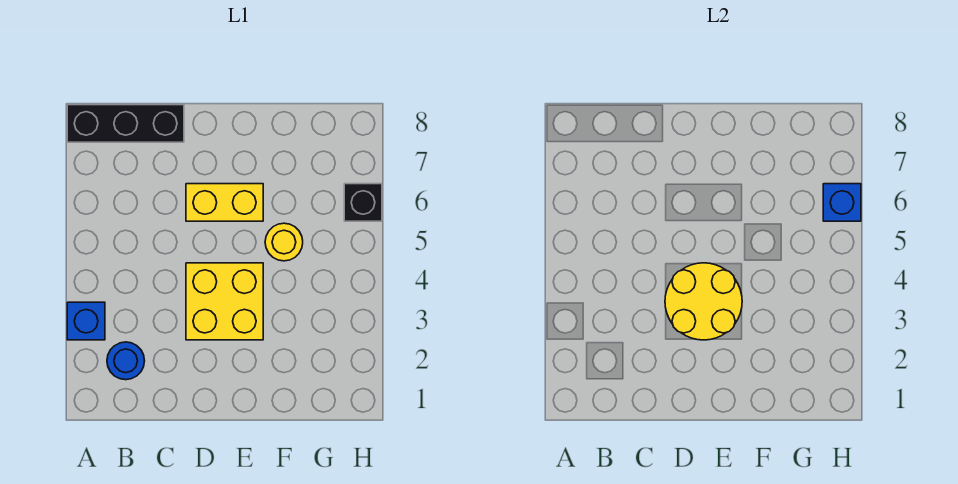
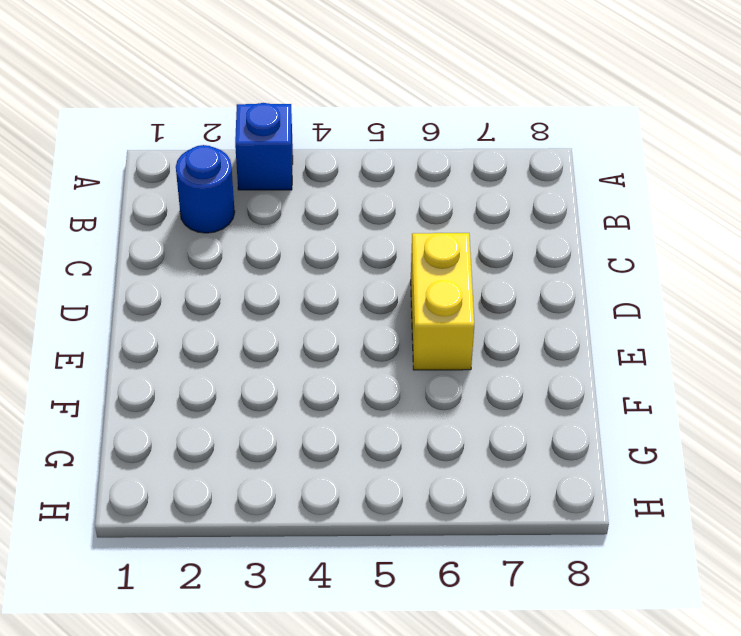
none -> black brick A8:C8 level 1
none -> yellow brick D3:E4 level 1

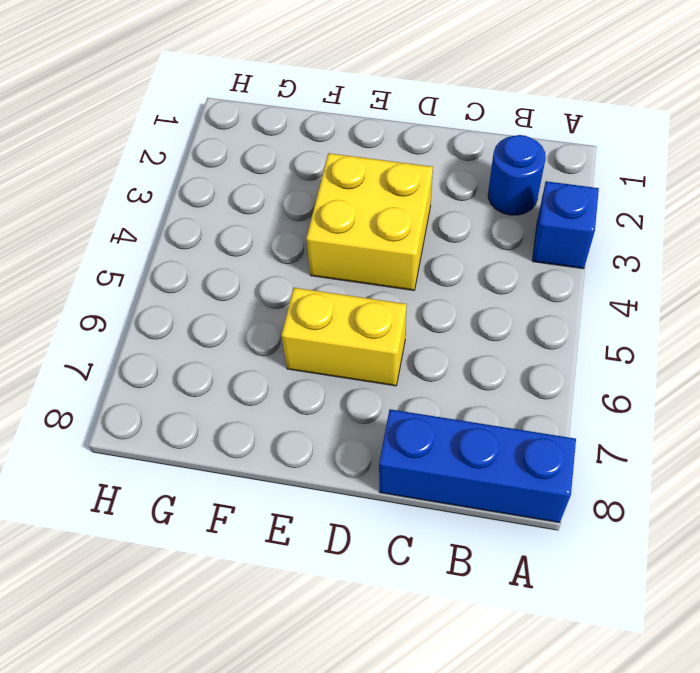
blue brick A8:C8 level 1 -> black brick A8:C8 level 1
none -> yellow round brick F5 level 1
none -> black brick H6 level 1

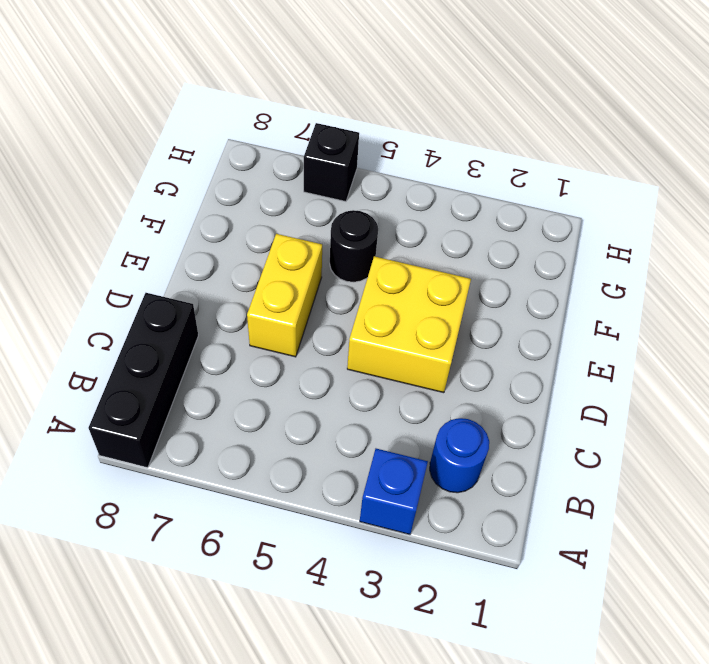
black round brick F5 level 1 -> yellow round brick F5 level 1
none -> yellow round brick D3:E4 level 2
none -> blue brick H6 level 2

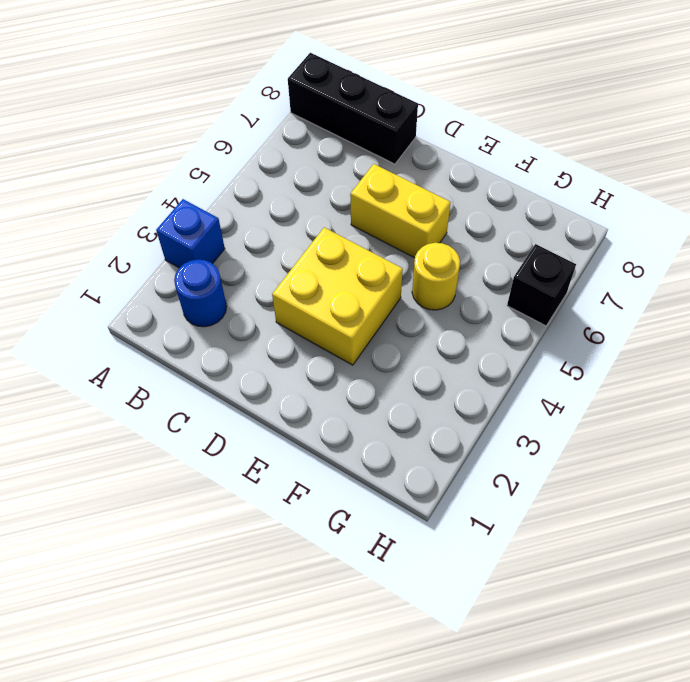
none -> yellow round brick D3:E4 level 2
none -> blue brick H6 level 2

